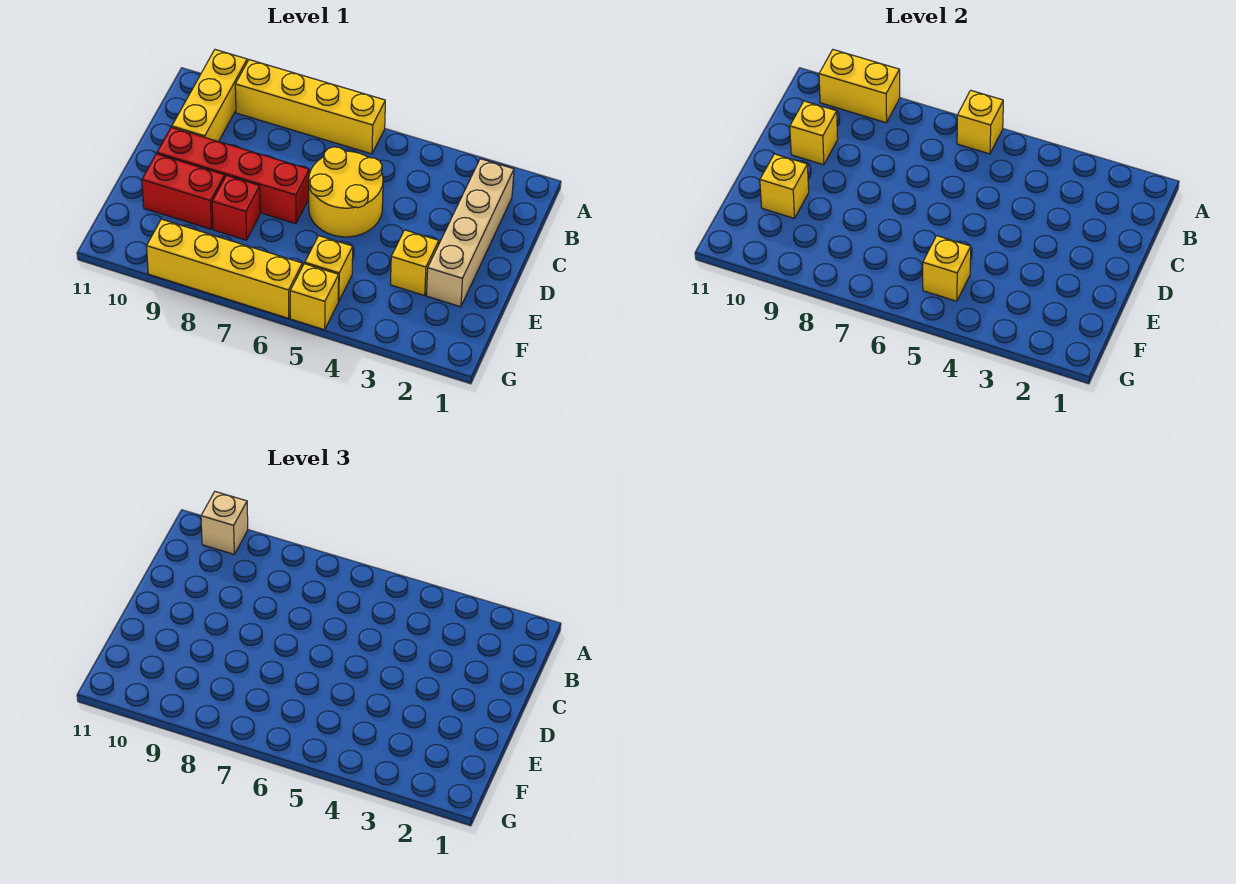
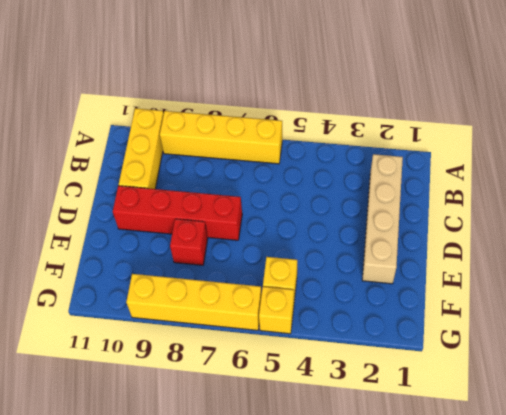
none -> yellow round brick C5:D6 level 1
none -> yellow brick E3 level 1
none -> red brick E9:E10 level 1

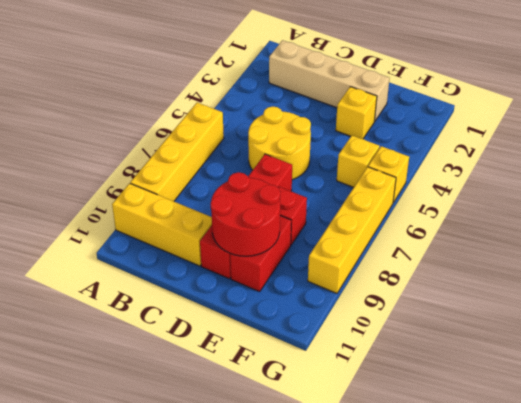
red round brick D9:E10 level 2 -> yellow brick E10 level 2
none -> yellow brick A6 level 2
none -> yellow brick A9:A10 level 2
none -> yellow brick C10 level 2

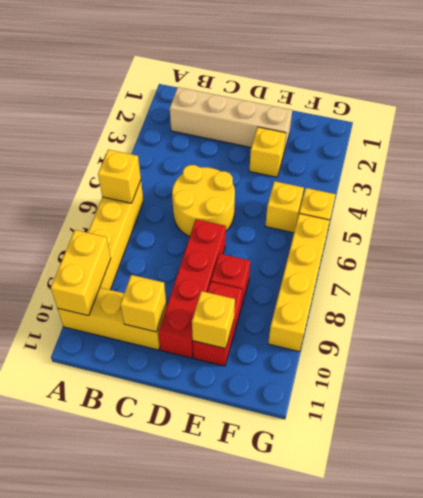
none -> yellow brick F5 level 2
none -> tan brick A10 level 3

